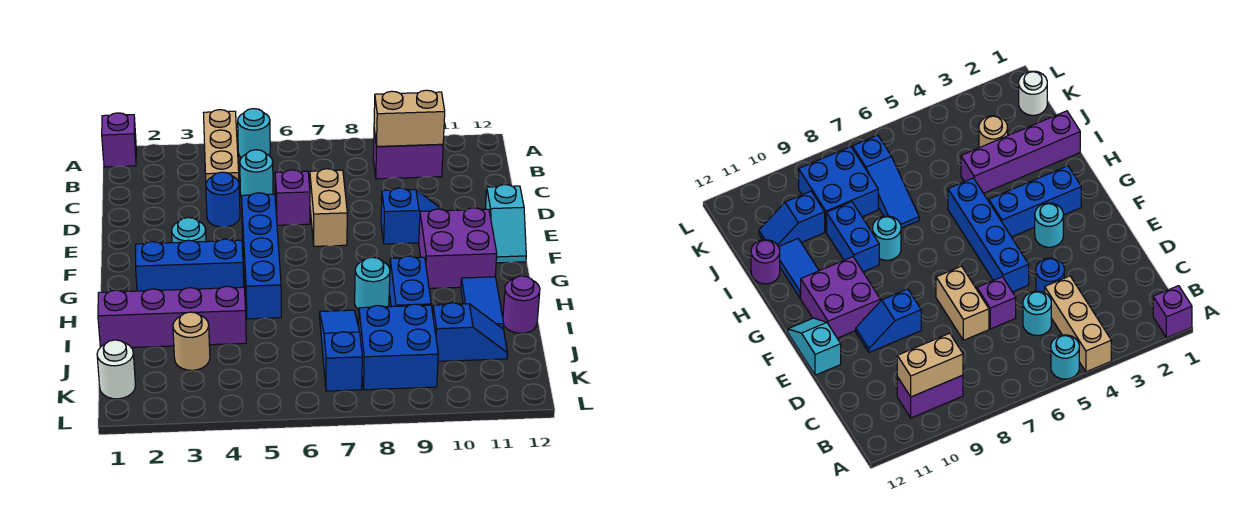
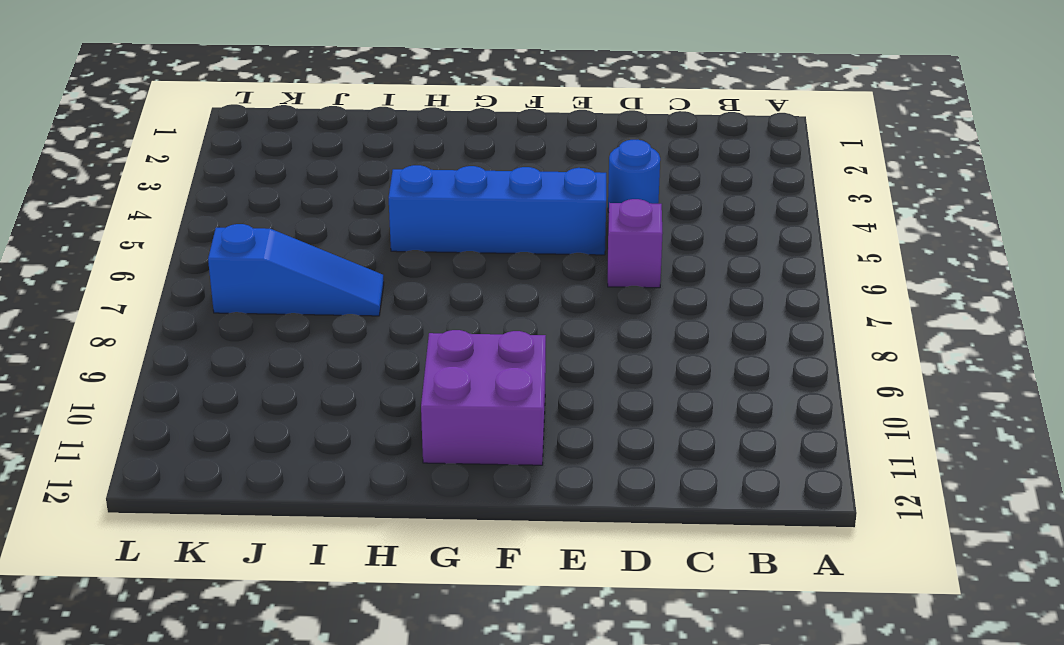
none -> purple brick A1 level 1
none -> tan brick A4:C4 level 1
none -> cyan round brick A5 level 1

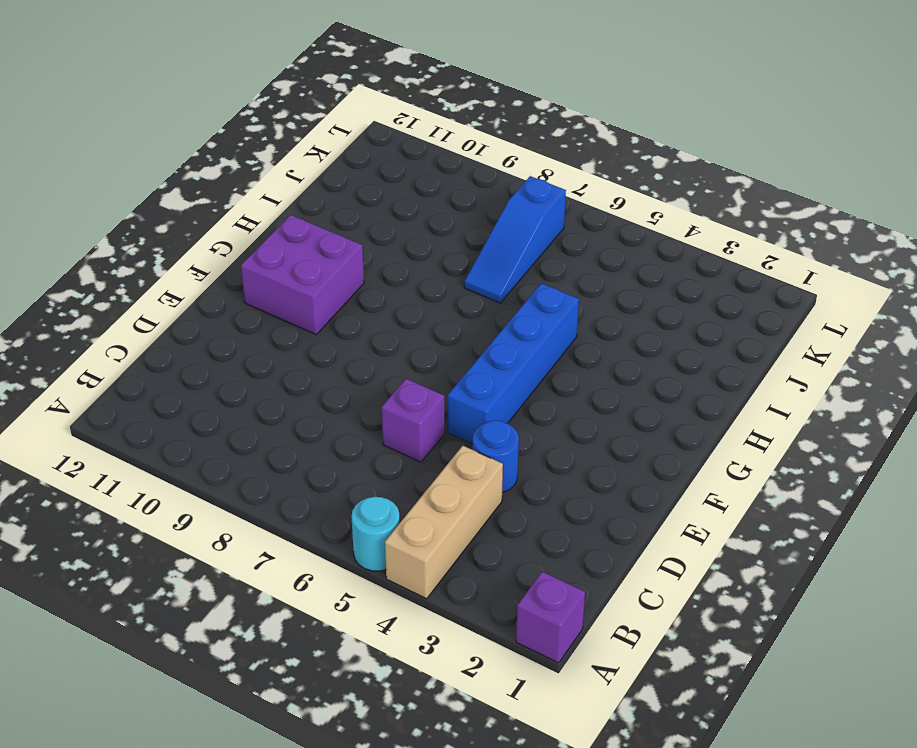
none -> purple brick B9:B10 level 1
none -> cyan round brick C5 level 1
none -> tan brick D7:E7 level 1

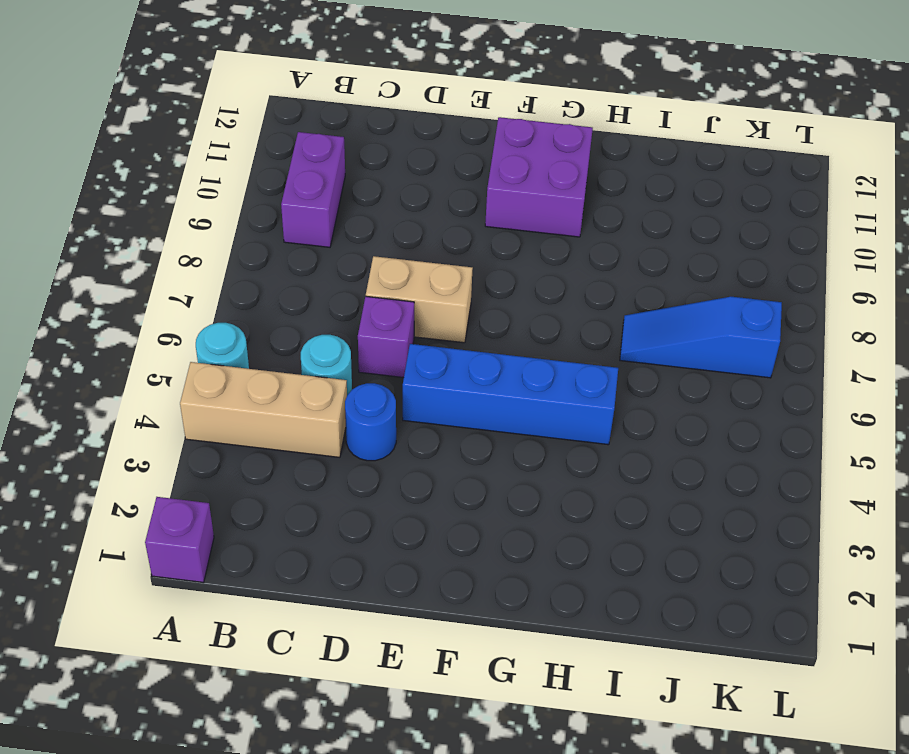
none -> blue slope E9:E10 level 1 top 9
none -> cyan slope E12:F12 level 1 top E
none -> cyan round brick F3 level 1

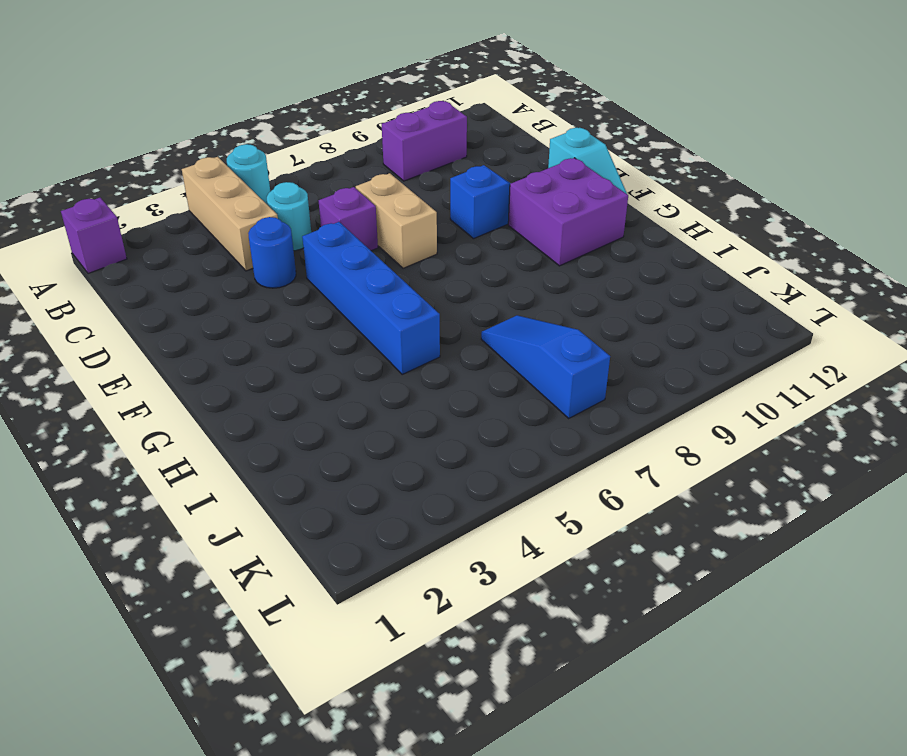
none -> cyan round brick F3 level 1
none -> blue brick G2:G4 level 1
none -> cyan round brick H8 level 1

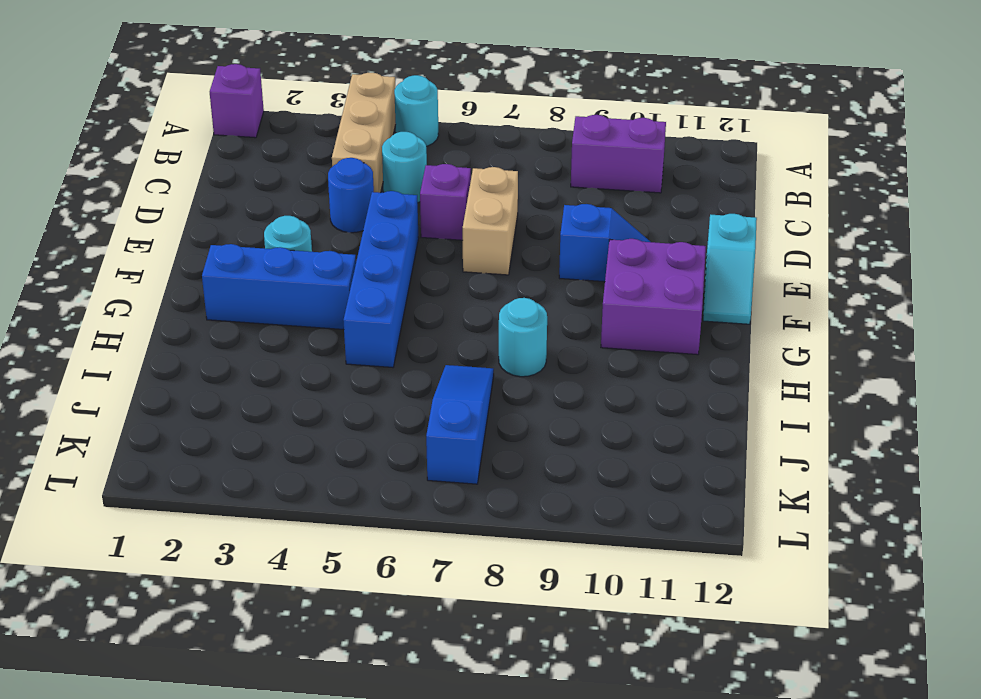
none -> blue brick H9:I9 level 1
none -> blue tile H11:I11 level 1
none -> purple brick I1:I4 level 1

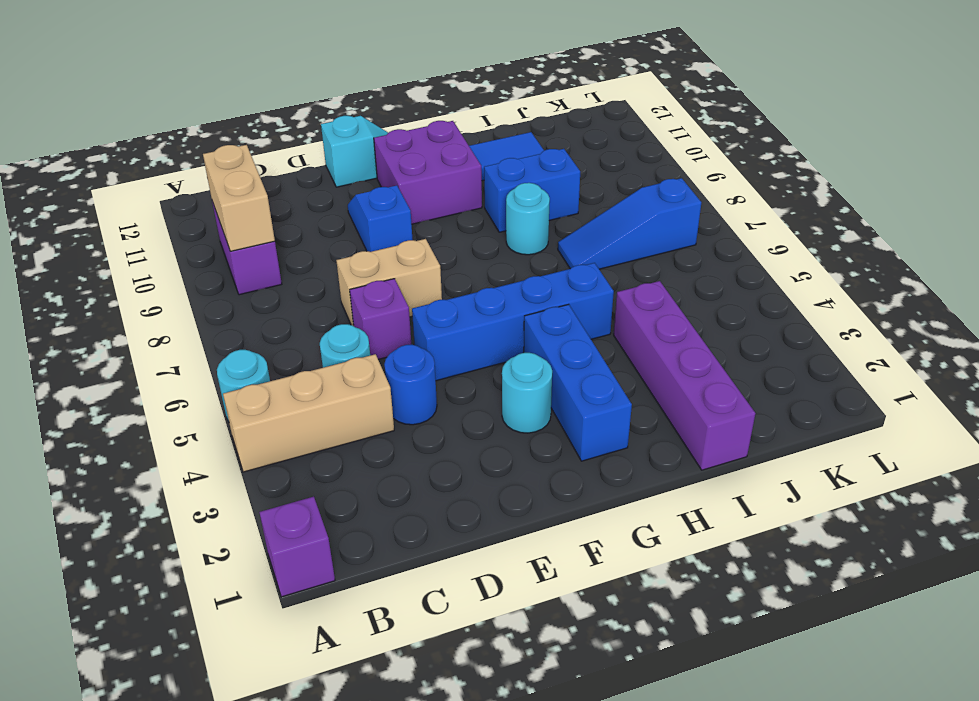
none -> purple round brick I12 level 1
none -> tan round brick J3 level 1
none -> blue brick J8:K9 level 1

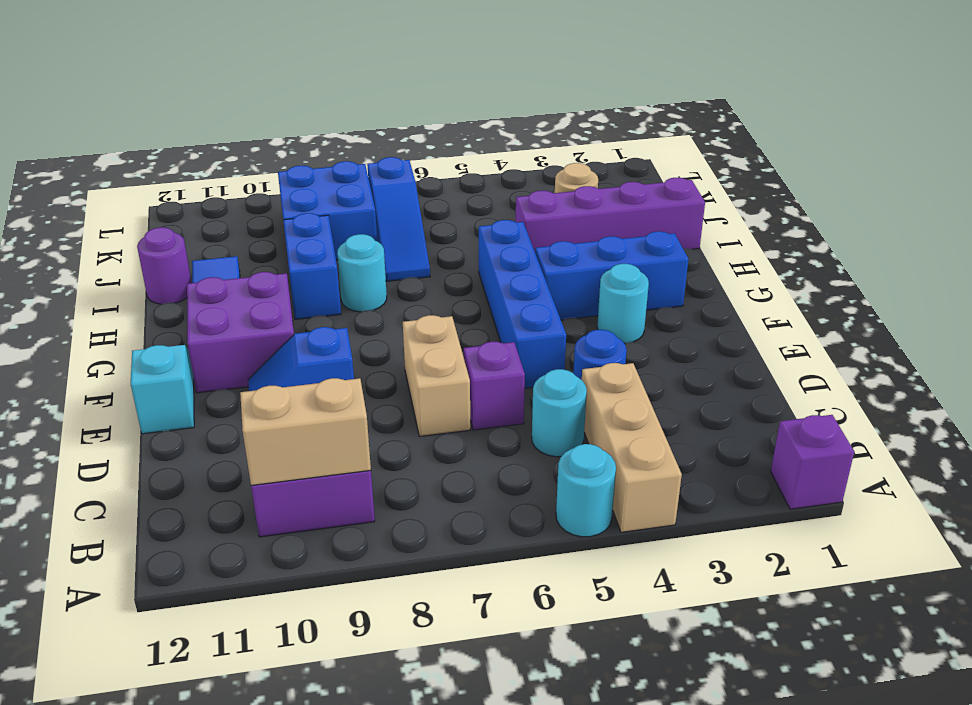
none -> blue slope J10:J11 level 1 top 10
none -> white round brick K1 level 1

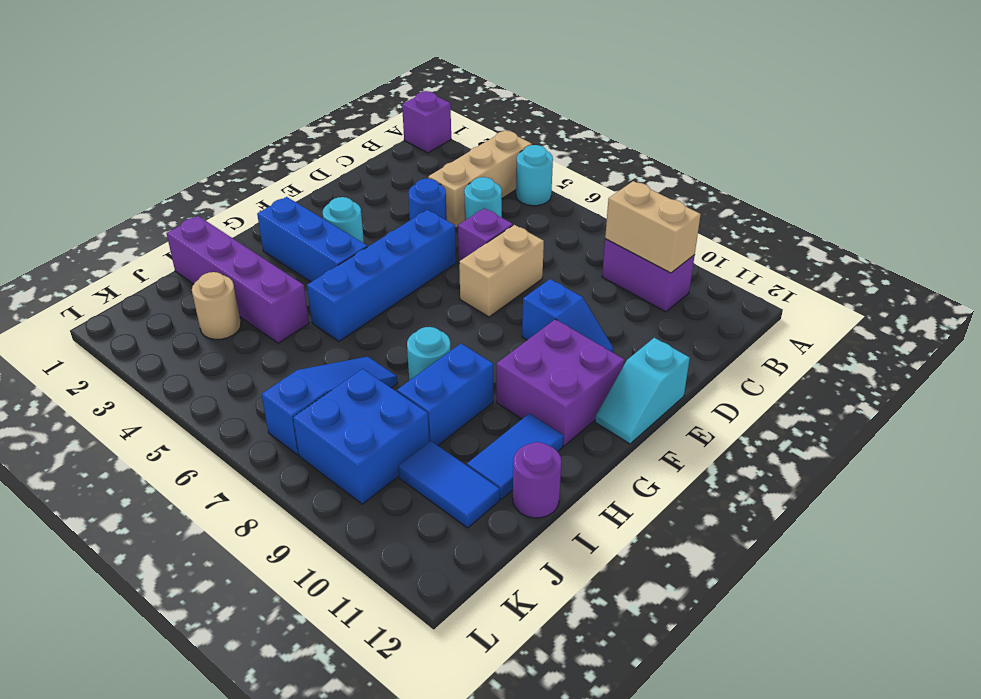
blue tile J10:J11 level 1 -> blue slope J10:J11 level 1 top 10
none -> white round brick K1 level 1

